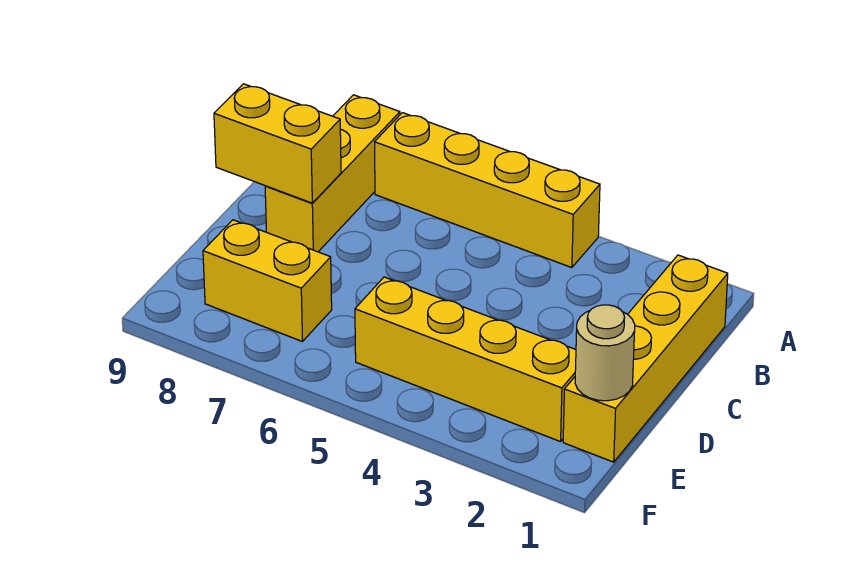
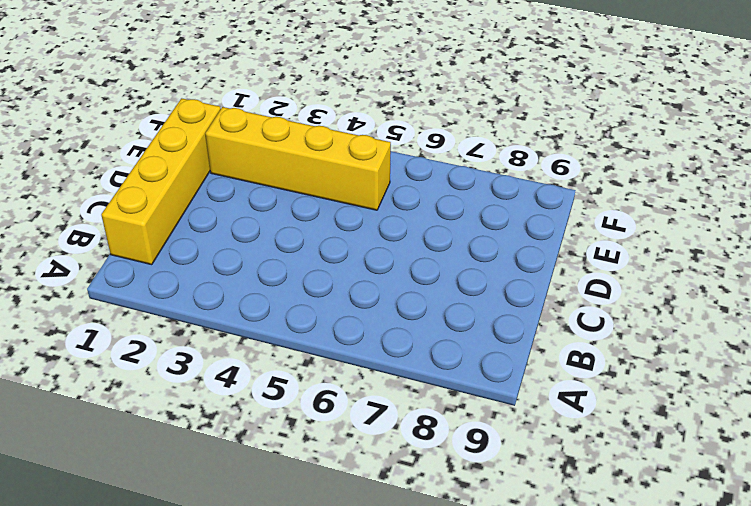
none -> yellow brick A4:A7 level 1
none -> yellow brick A8:C8 level 1

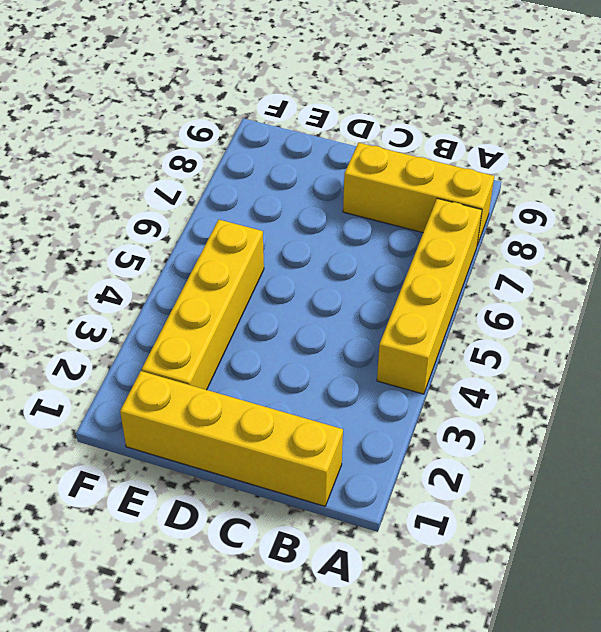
none -> yellow brick E7:E8 level 1
none -> yellow brick C8:C9 level 2

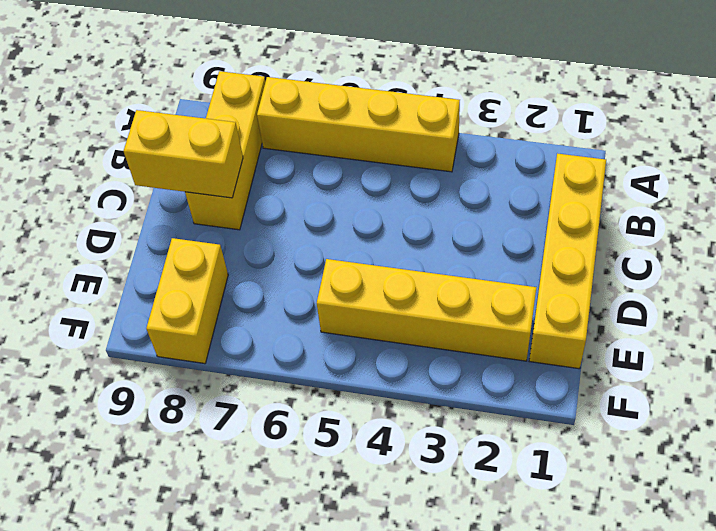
yellow brick E8:F8 level 1 -> yellow brick E7:E8 level 1
none -> tan round brick E1 level 2

